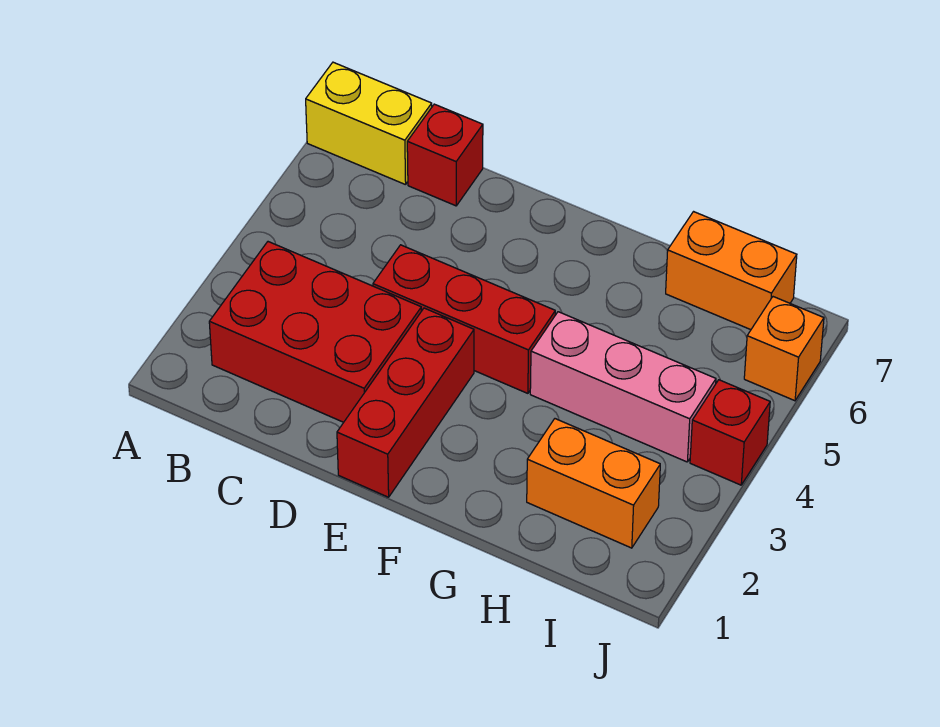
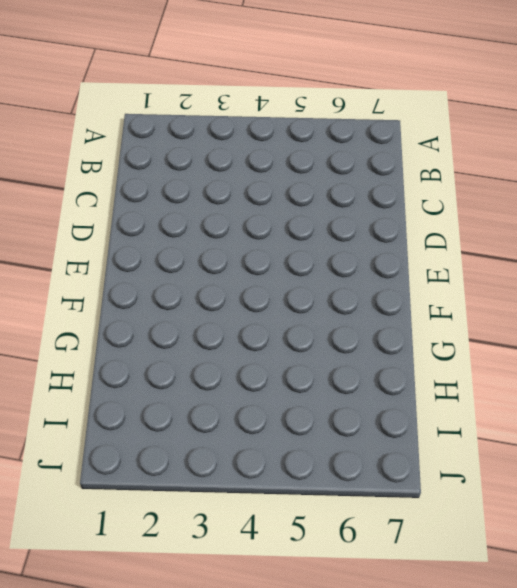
none -> yellow brick A7:B7 level 1
none -> red brick B2:D3 level 1

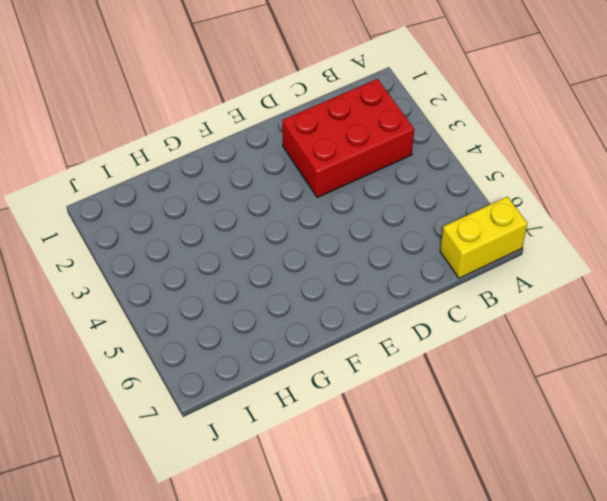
none -> red brick C7 level 1
none -> red brick D4:F4 level 1

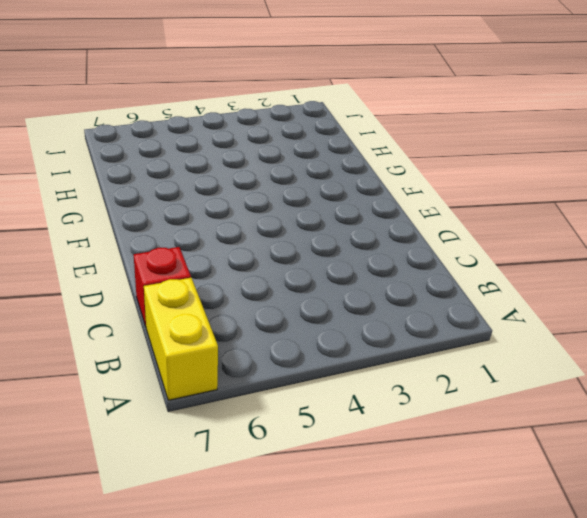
none -> red brick B2:D3 level 1
none -> red brick D4:F4 level 1

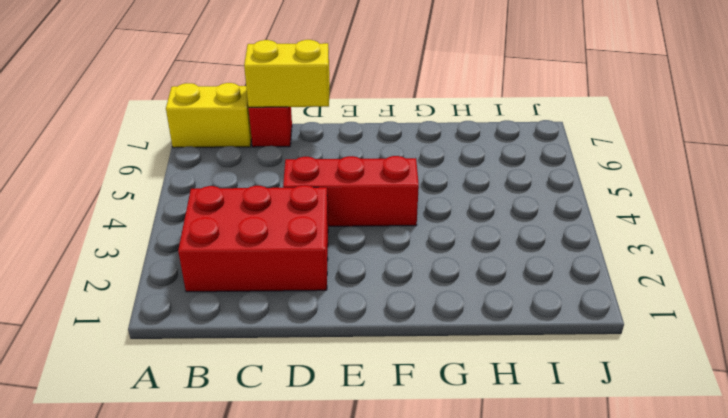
yellow brick C7:D7 level 2 -> none
none -> red brick E1:E3 level 1
none -> pink brick G4:I4 level 1

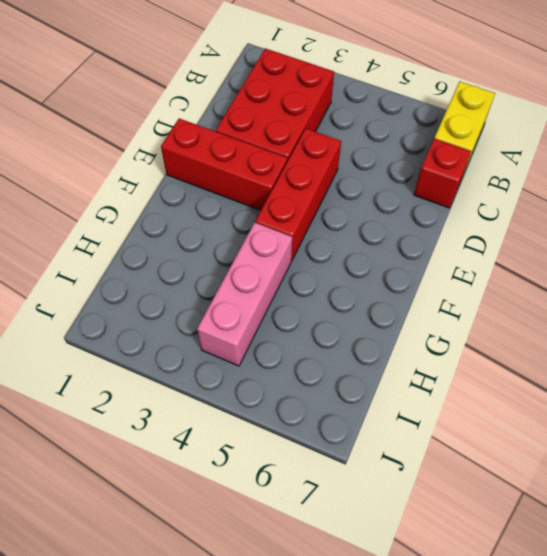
none -> orange brick H2:I2 level 1
none -> orange brick H7:I7 level 1

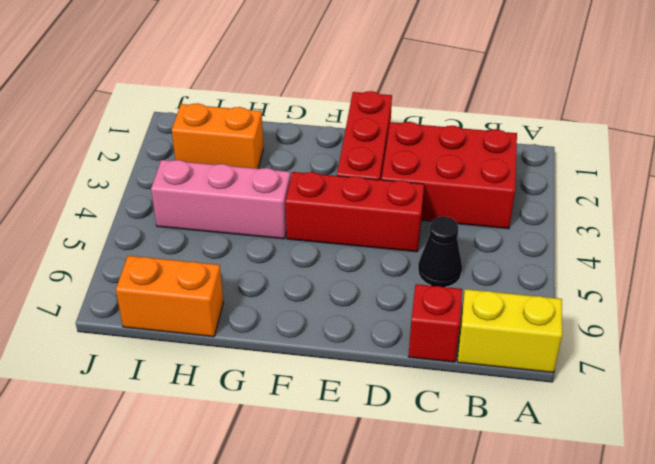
black cone C5 level 1 -> none
none -> red brick J4 level 1
none -> orange brick J6 level 1

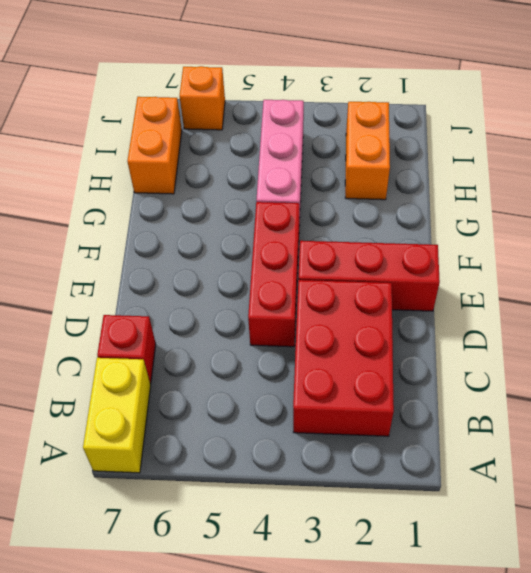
none -> red brick J4 level 1

